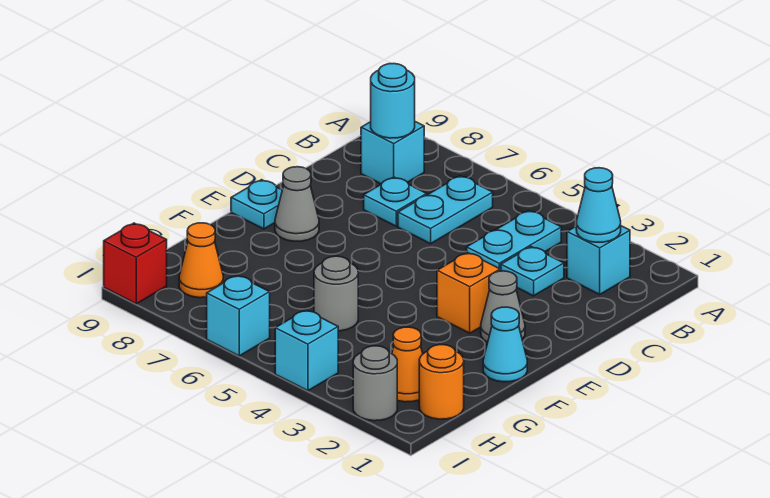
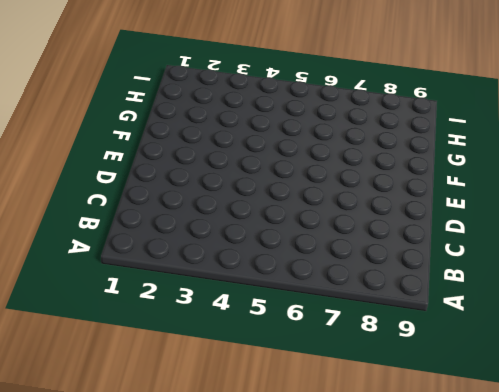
none -> cyan brick B2 level 1
none -> cyan plate B4:C4 level 1
none -> cyan plate B6:C6 level 1

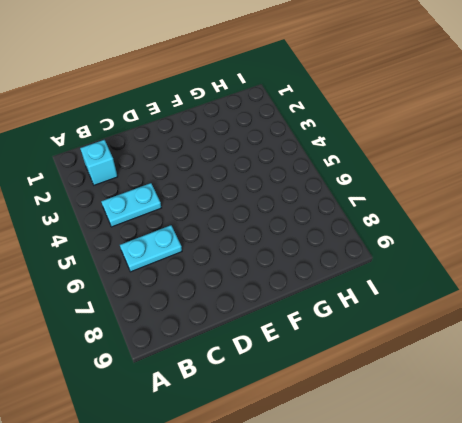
none -> cyan brick B8 level 1
none -> cyan plate C3 level 1
none -> cyan plate C7 level 1

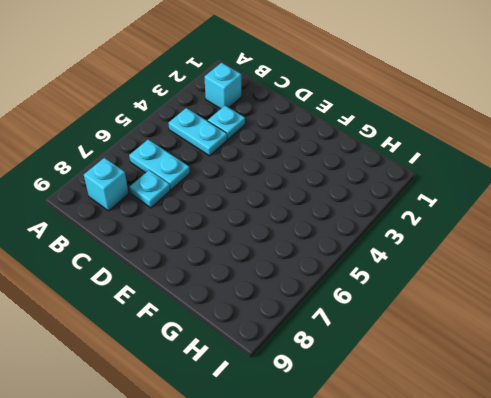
none -> grey cone E2 level 1
none -> orange brick E3 level 1
none -> grey cone E8 level 1

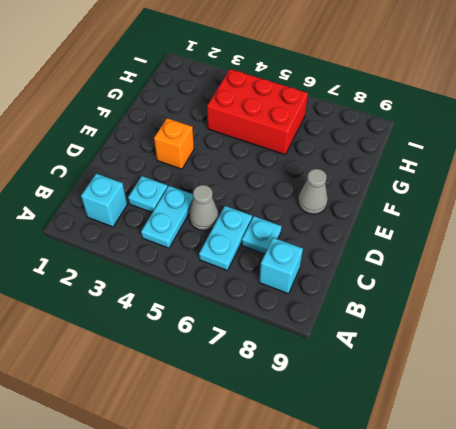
grey cone C5 level 1 -> grey cone E2 level 1
red brick G4:H6 level 1 -> grey round brick G5 level 1
none -> cyan plate E9 level 1
none -> cyan cone F1 level 1
none -> orange round brick H1 level 1

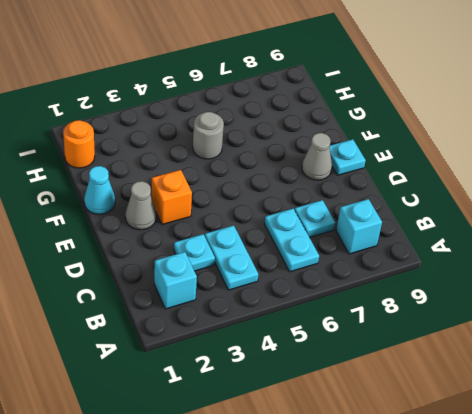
none -> orange cone H2 level 1
none -> orange cone H8 level 1
none -> grey round brick I2 level 1

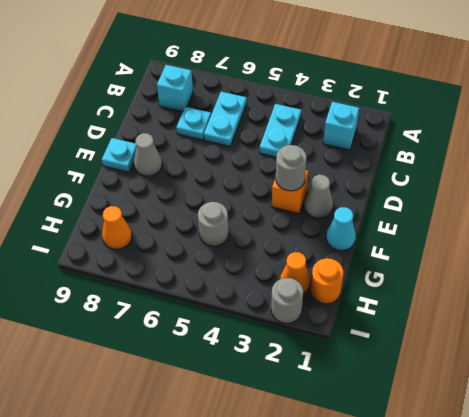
grey round brick E3 level 2 -> none
none -> cyan plate C3 level 1
none -> cyan brick I4 level 1
none -> cyan brick I6 level 1

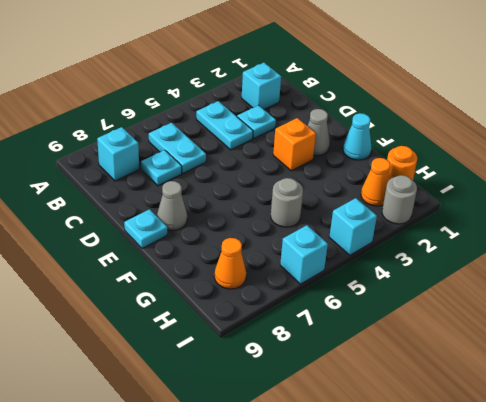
none -> red brick I9 level 1
none -> cyan cone B2 level 2
none -> cyan round brick B8 level 2

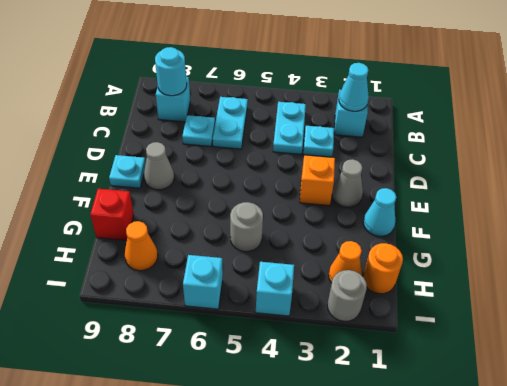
red brick G9 level 1 -> red brick I9 level 1

